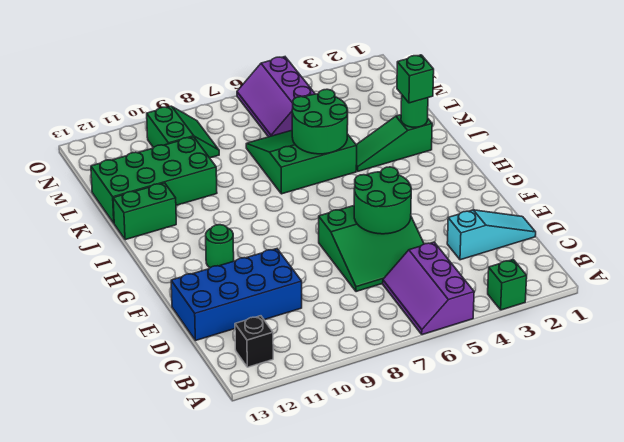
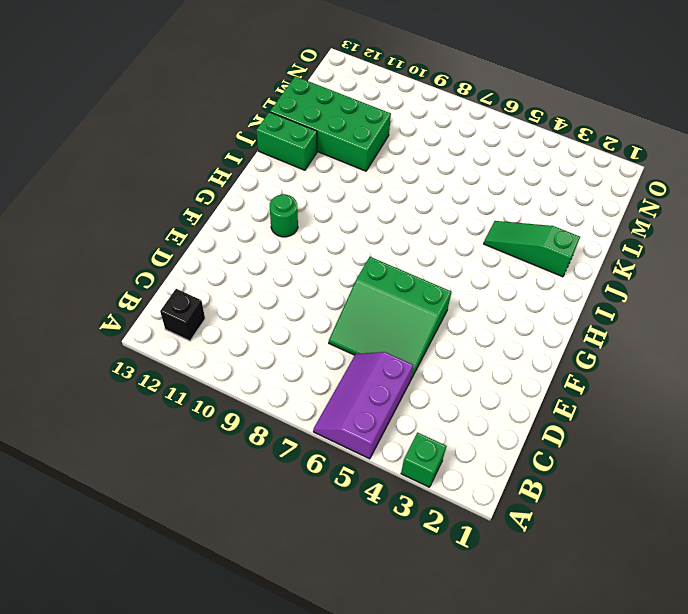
none -> cyan slope D1:D3 level 1 top 3
none -> blue brick D10:E13 level 1
none -> green slope J5:L7 level 1 top J

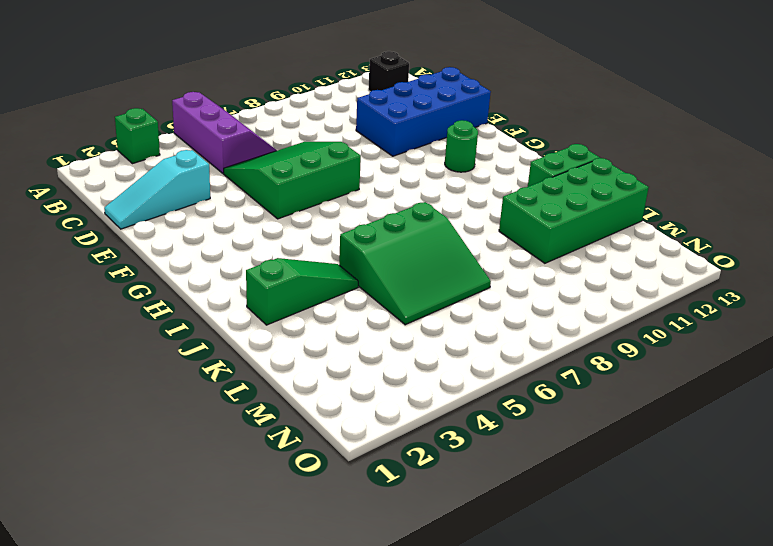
none -> purple slope M5:O6 level 1 top 5
none -> green slope M9:N10 level 1 top 10
none -> green round brick E5:F6 level 2

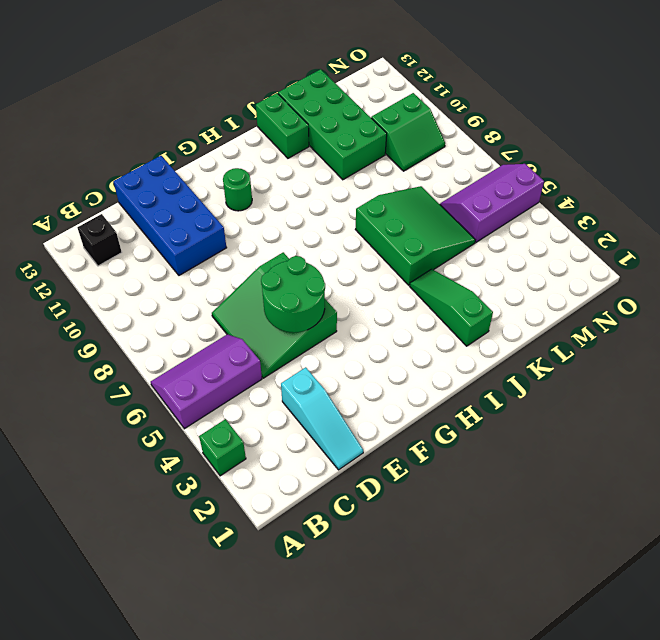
none -> green round brick J2 level 2
none -> green round brick J5:K6 level 2
none -> green brick J2 level 3

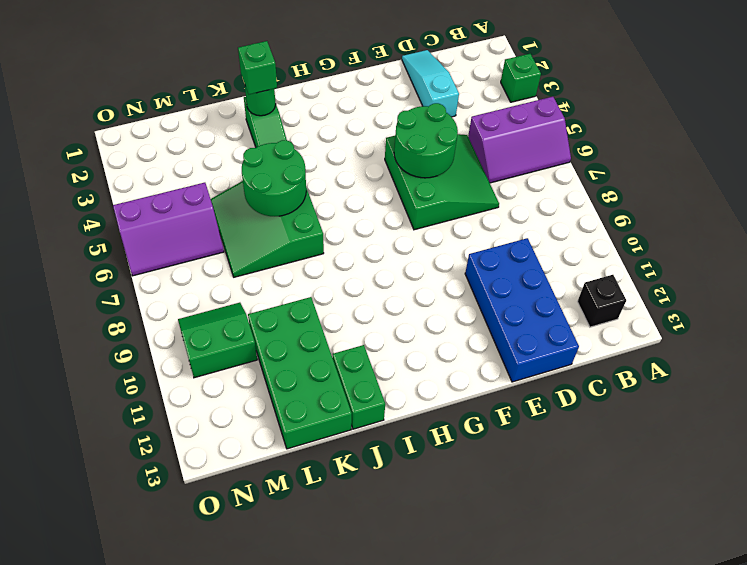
none -> green round brick G11 level 1

